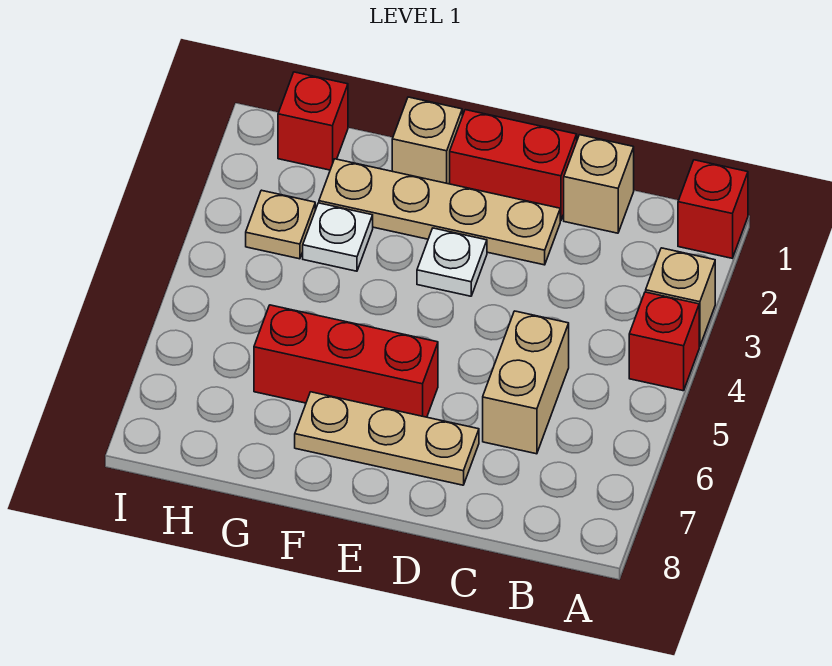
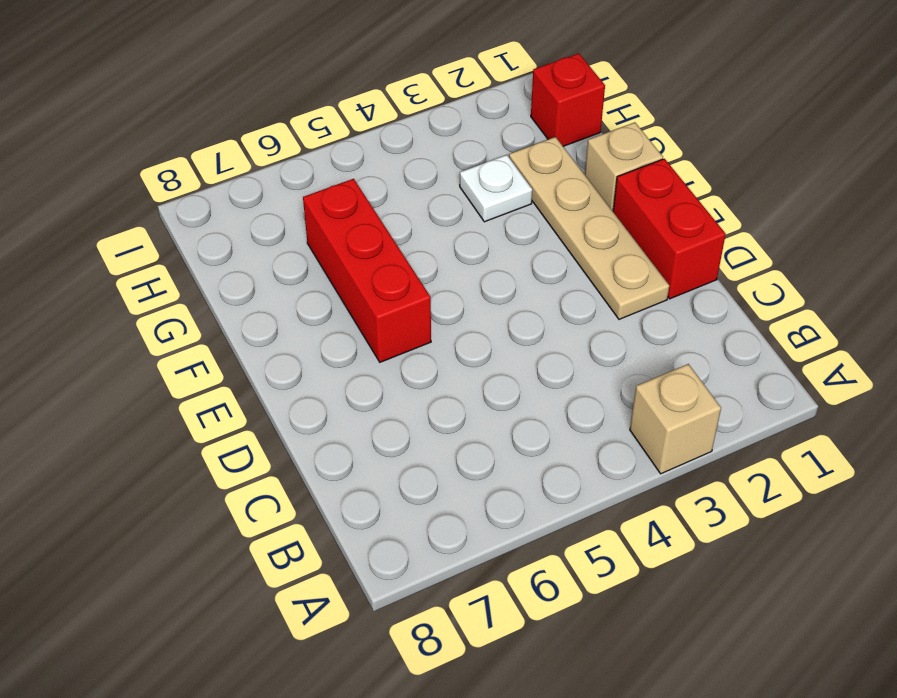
none -> red brick A1 level 1
none -> red brick A4 level 1
none -> tan brick C1 level 1

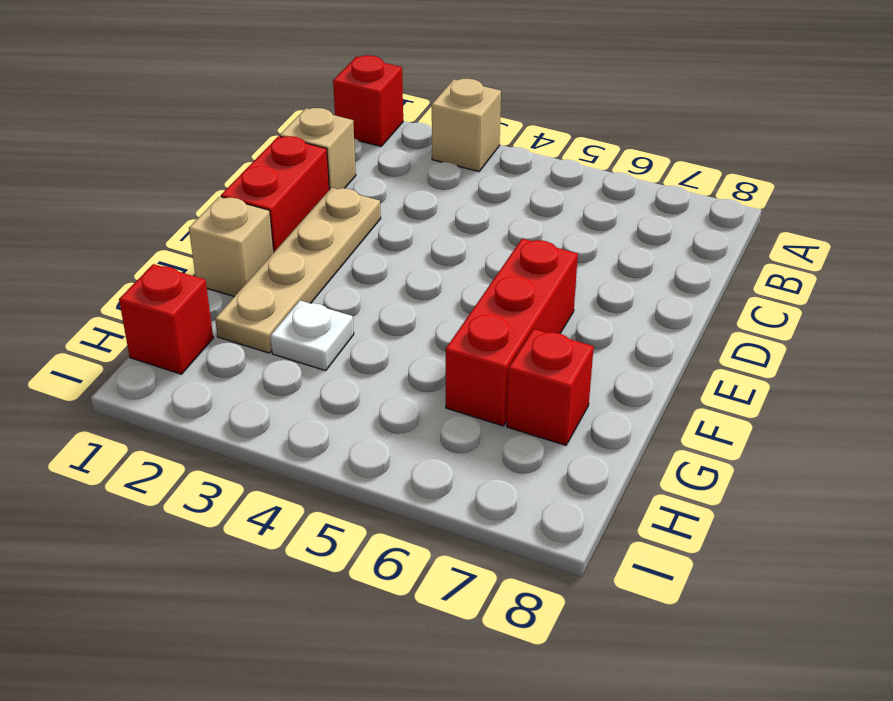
red brick G7 level 1 -> red brick A4 level 1
none -> tan brick C5:C6 level 1
none -> tan plate D7:F7 level 1
none -> white plate E3 level 1

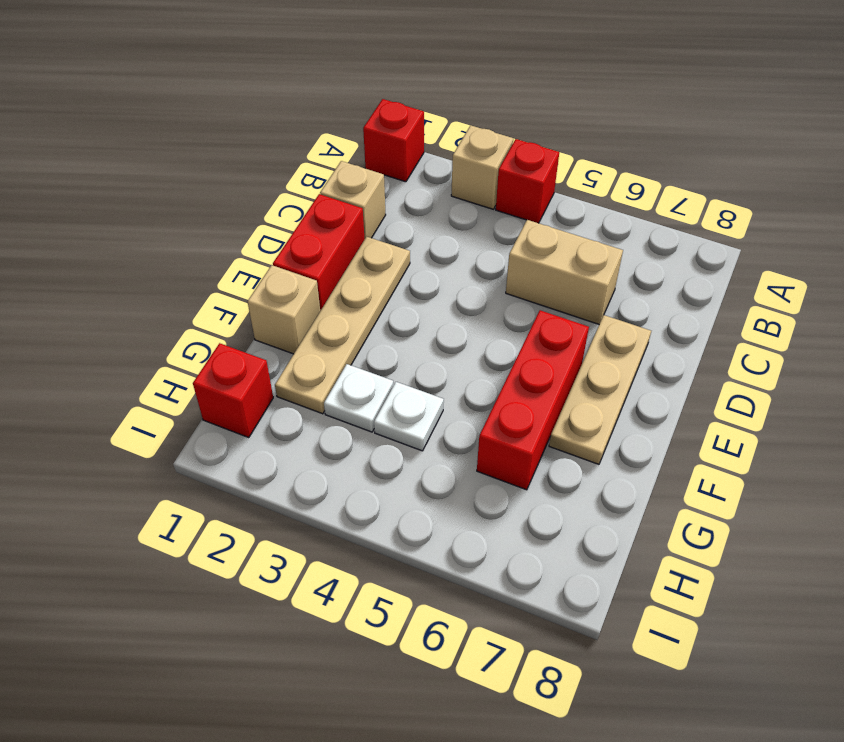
white plate G4 level 1 -> white plate E3 level 1
none -> tan plate H3 level 1

